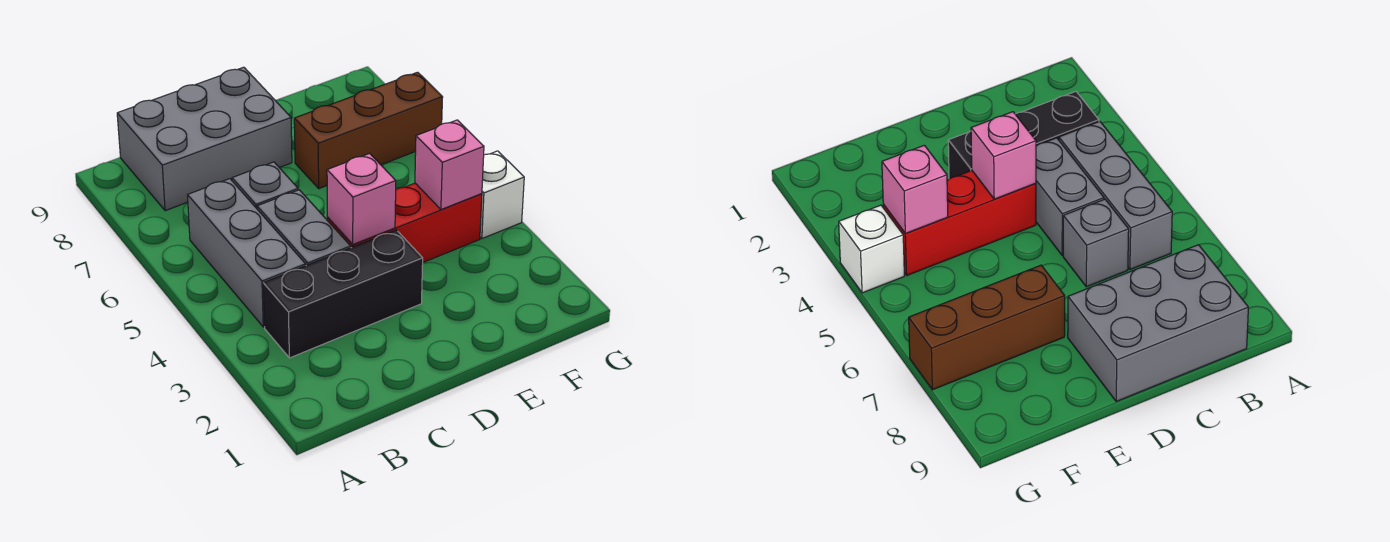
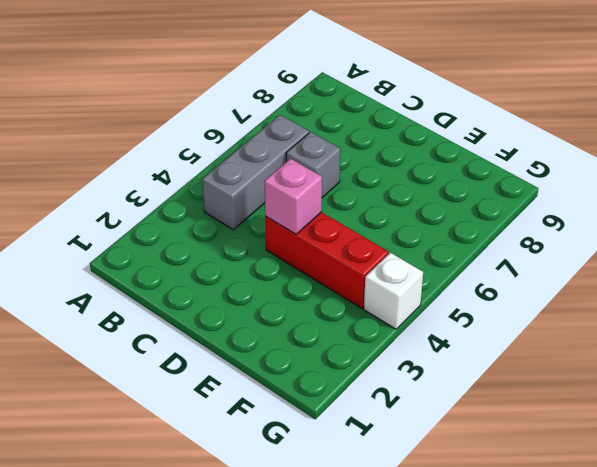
none -> black brick B3:D3 level 1
none -> grey brick B8:D9 level 1

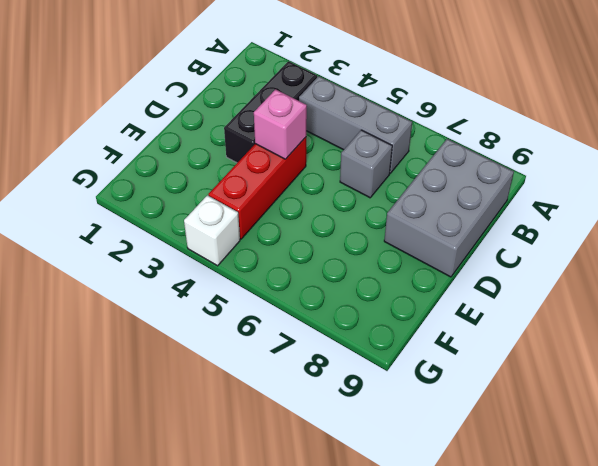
none -> grey brick C4:C5 level 1
none -> brown brick E7:G7 level 1

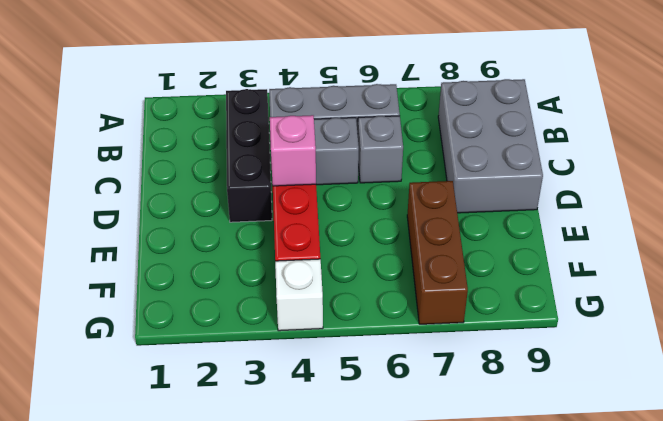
none -> pink brick F4 level 2

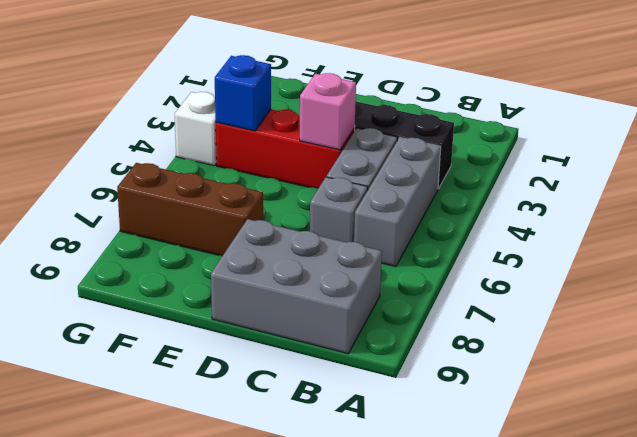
blue brick F4 level 2 -> pink brick F4 level 2

